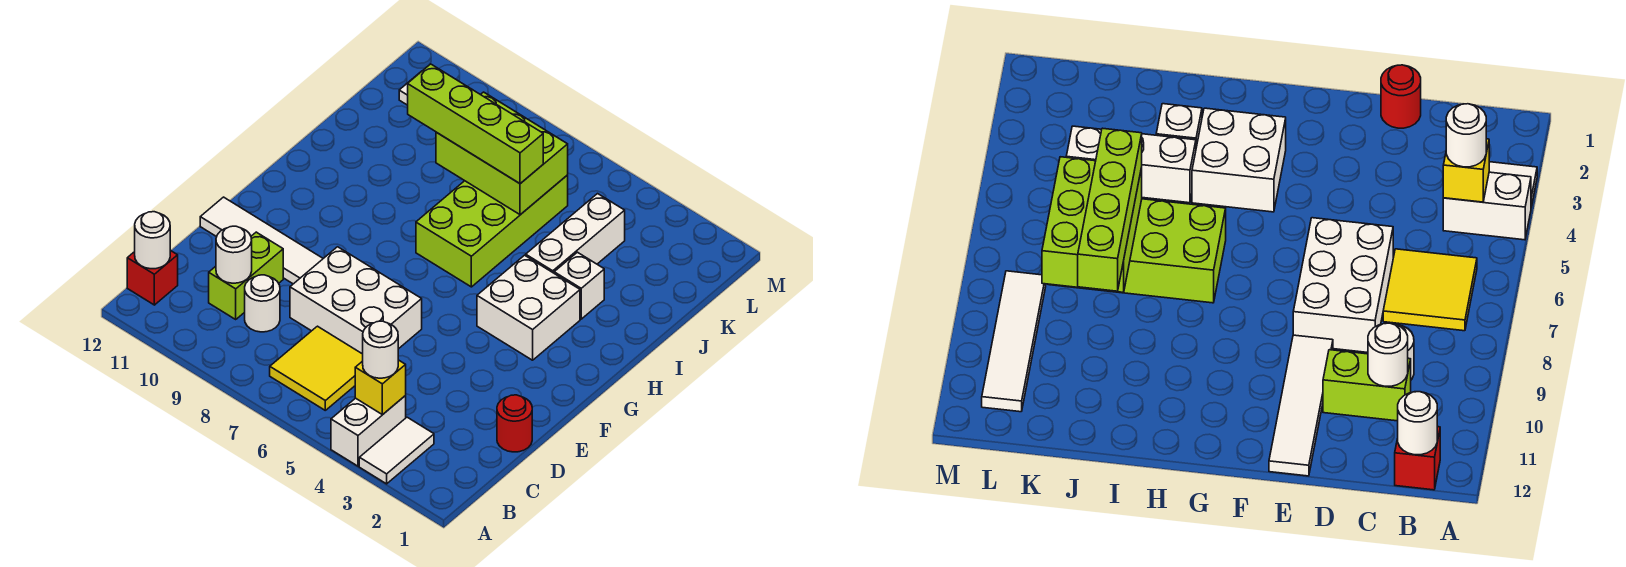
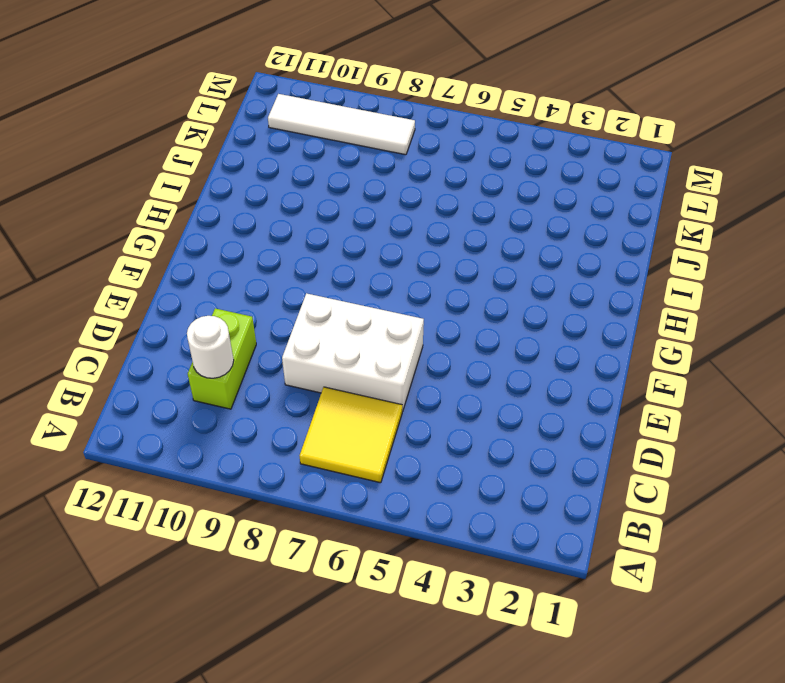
none -> white tile A3:B3 level 1
none -> white brick A4:B4 level 1
none -> red brick B12 level 1

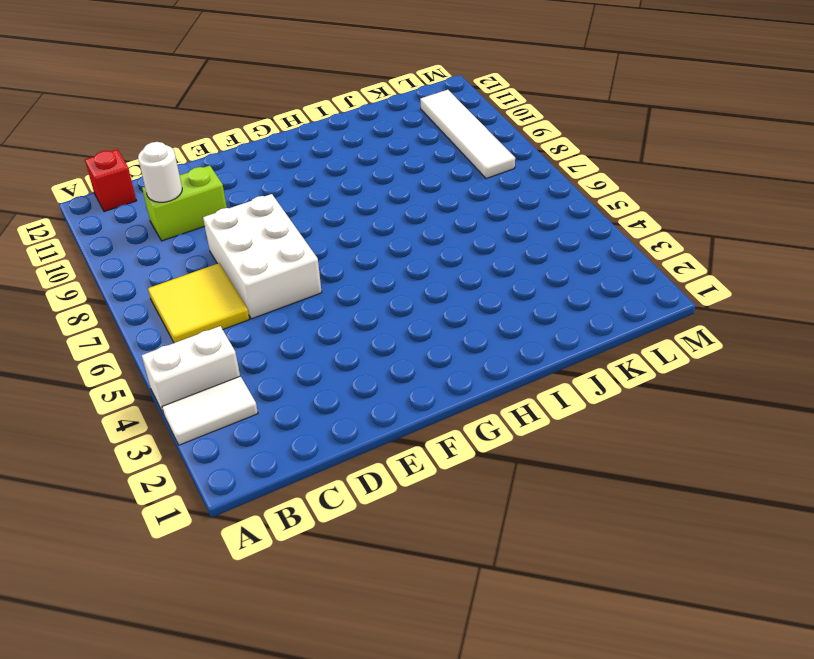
none -> white round brick C9 level 1
none -> red round brick D1 level 1
none -> white tile E9:E12 level 1

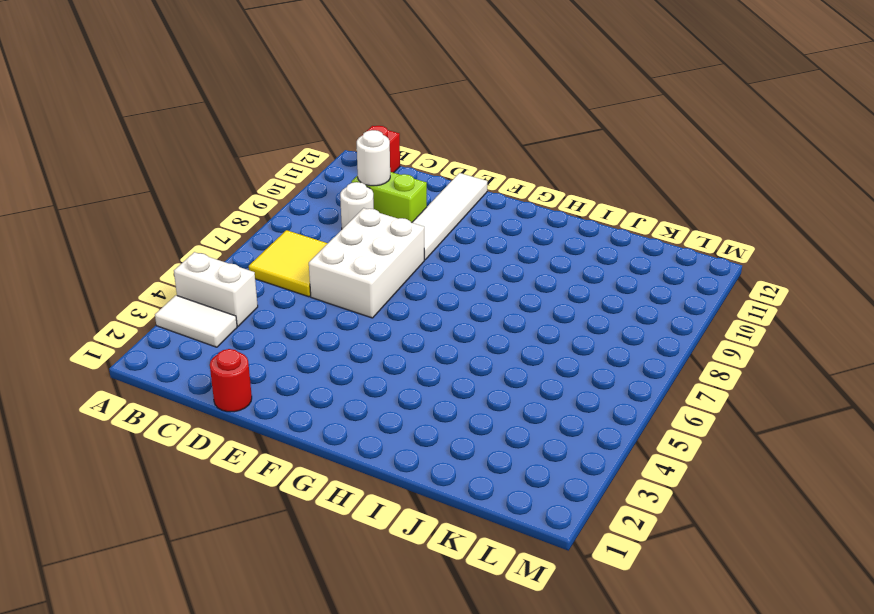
none -> white brick G3:H4 level 1
none -> lime brick H6:K7 level 1
none -> white brick I3 level 1

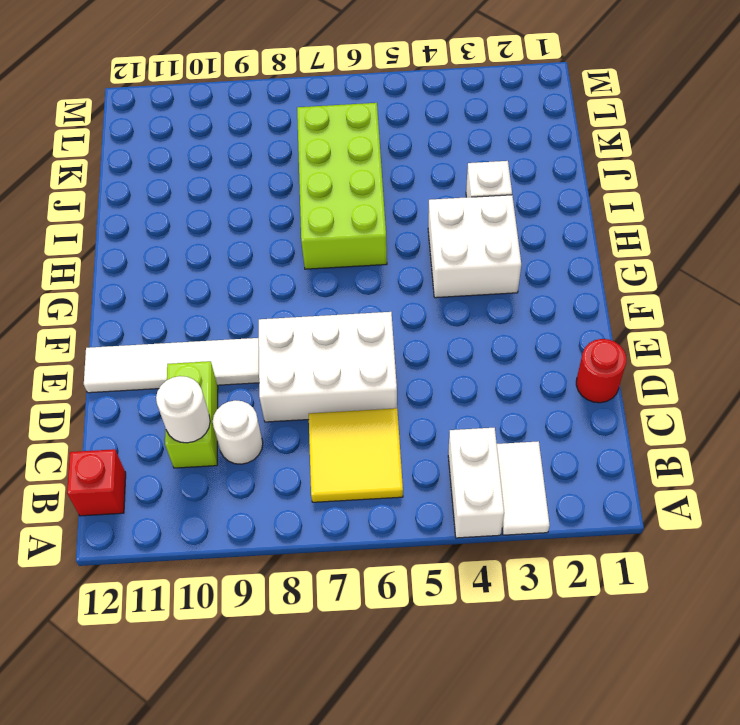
none -> white brick I4:K4 level 1
none -> white tile L8:L11 level 1
none -> yellow brick B4 level 2

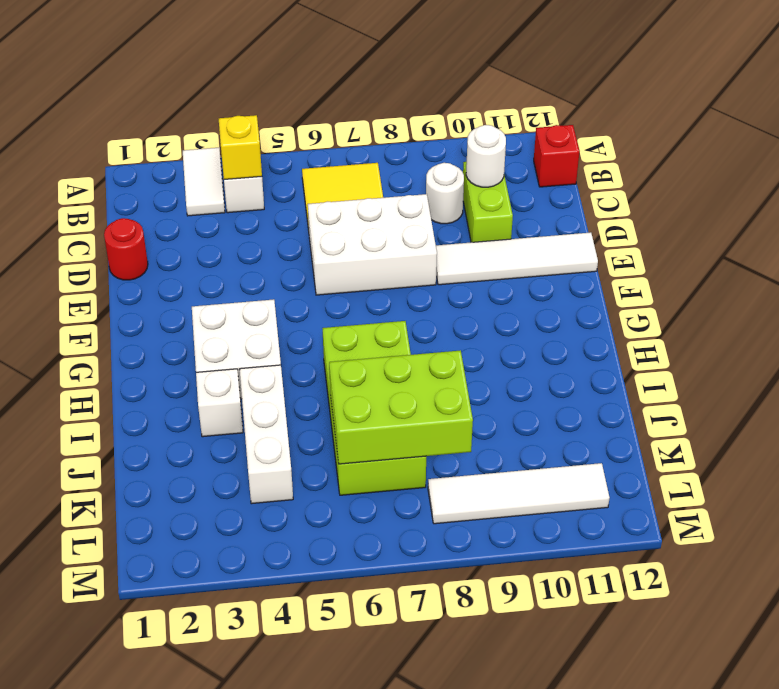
none -> white round brick B12 level 2
none -> white round brick B4 level 3
none -> lime brick J6:J9 level 3

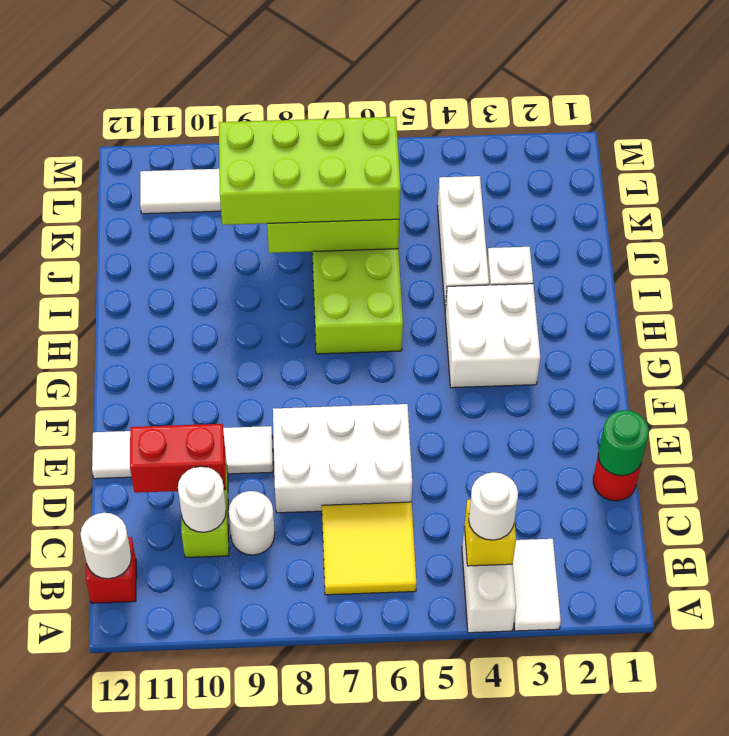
green round brick D1 level 2 -> none
red brick D10:D11 level 2 -> none
lime brick J6:K9 level 3 -> lime brick J6:J9 level 3

